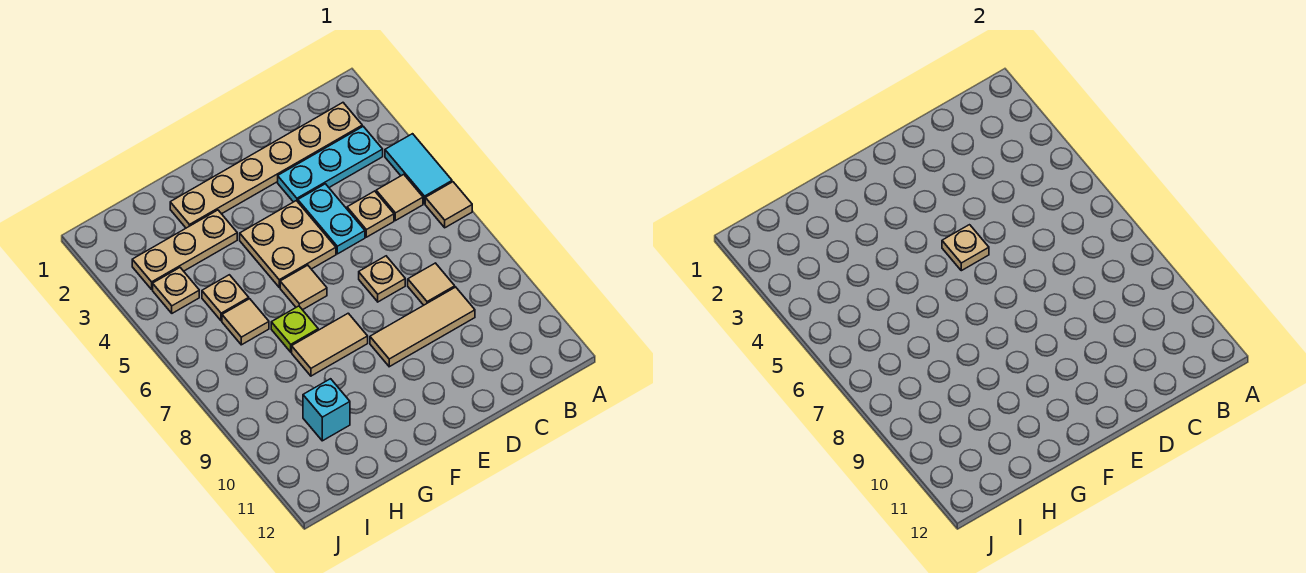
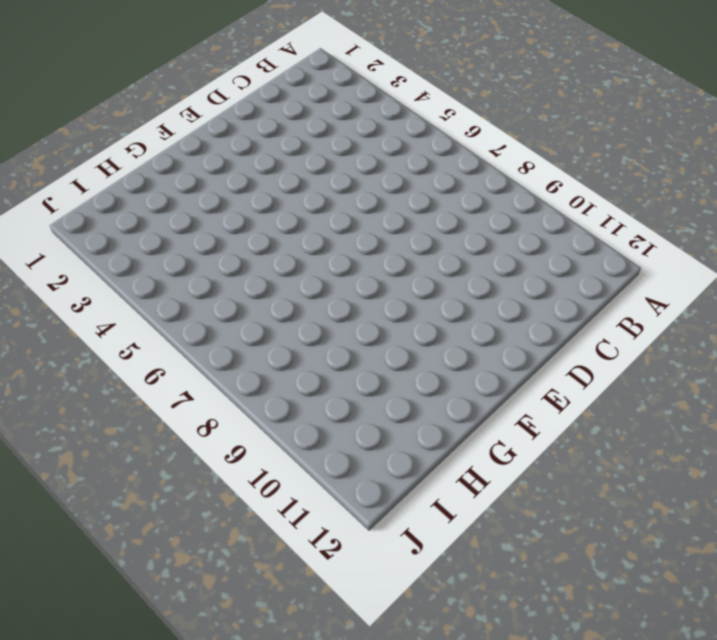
none -> cyan tile A4:A5 level 1
none -> tan tile A6 level 1
none -> tan plate B2:G2 level 1

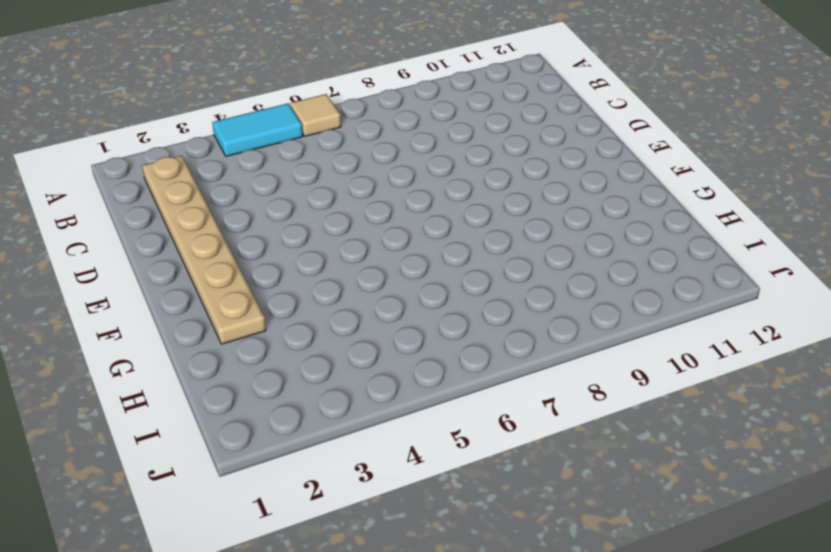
none -> cyan plate B3:D3 level 1
none -> tan tile B5 level 1
none -> tan plate C5 level 1

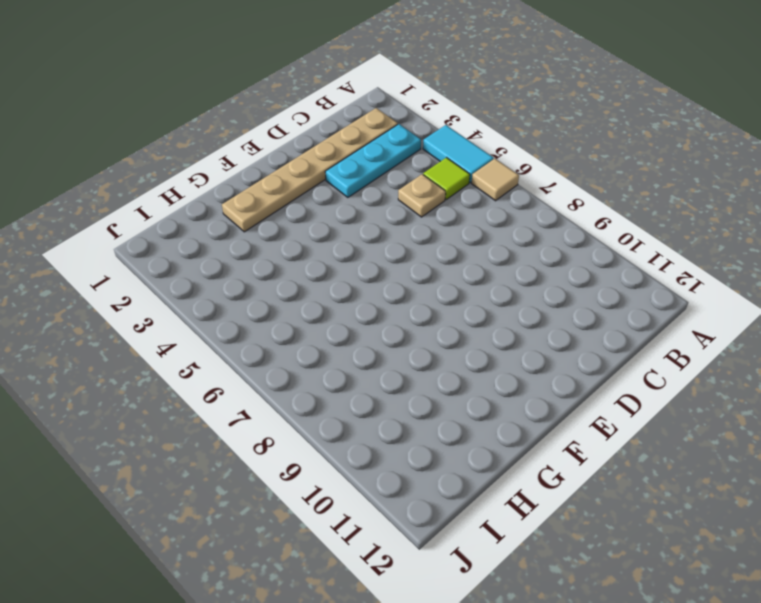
lime tile B5 level 1 -> tan tile B5 level 1
none -> tan tile C8 level 1
none -> tan tile C9:E9 level 1
none -> cyan plate D4:D5 level 1

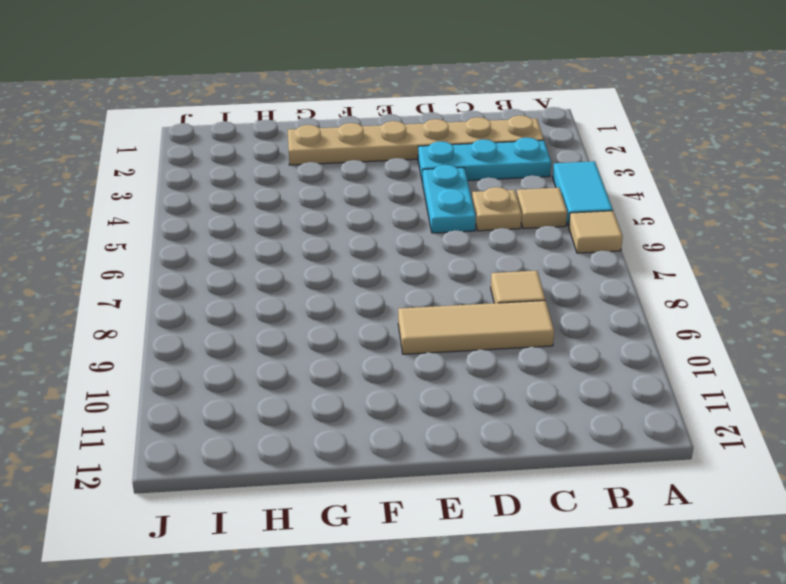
none -> tan plate D7 level 1
none -> tan plate E4:F5 level 1
none -> tan tile F6 level 1

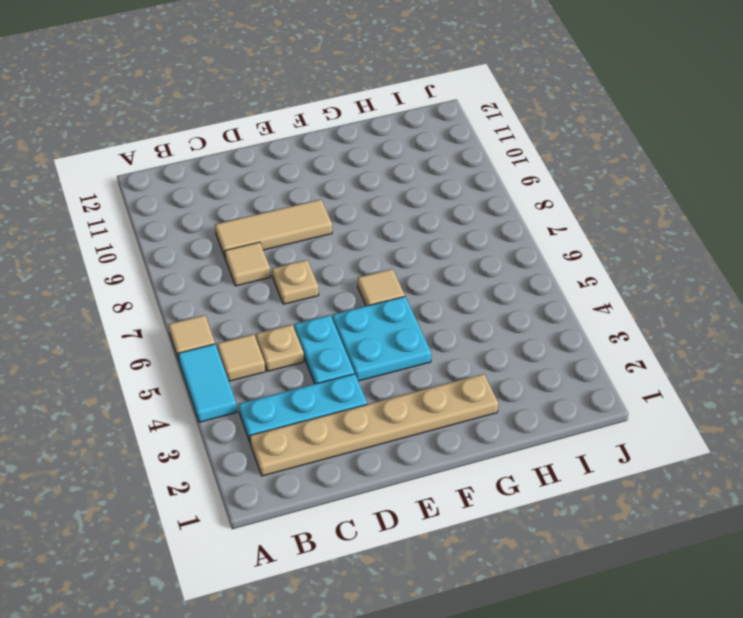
cyan plate E4:F5 level 1 -> tan plate E4:F5 level 1
none -> tan tile F8:G8 level 1
none -> tan plate G3:I3 level 1
none -> lime plate G7 level 1

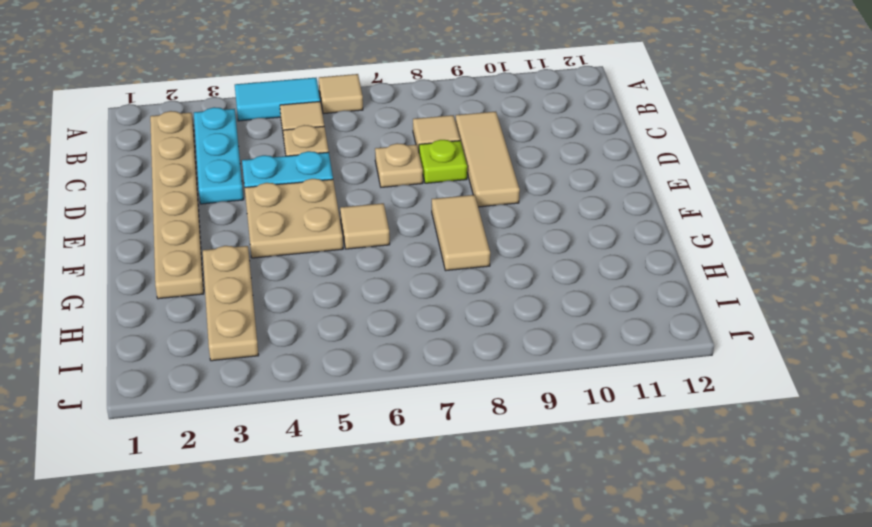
lime plate D8 level 1 -> lime plate G7 level 1
none -> tan plate H5 level 1
none -> tan tile H6 level 1
none -> cyan brick H10 level 1

